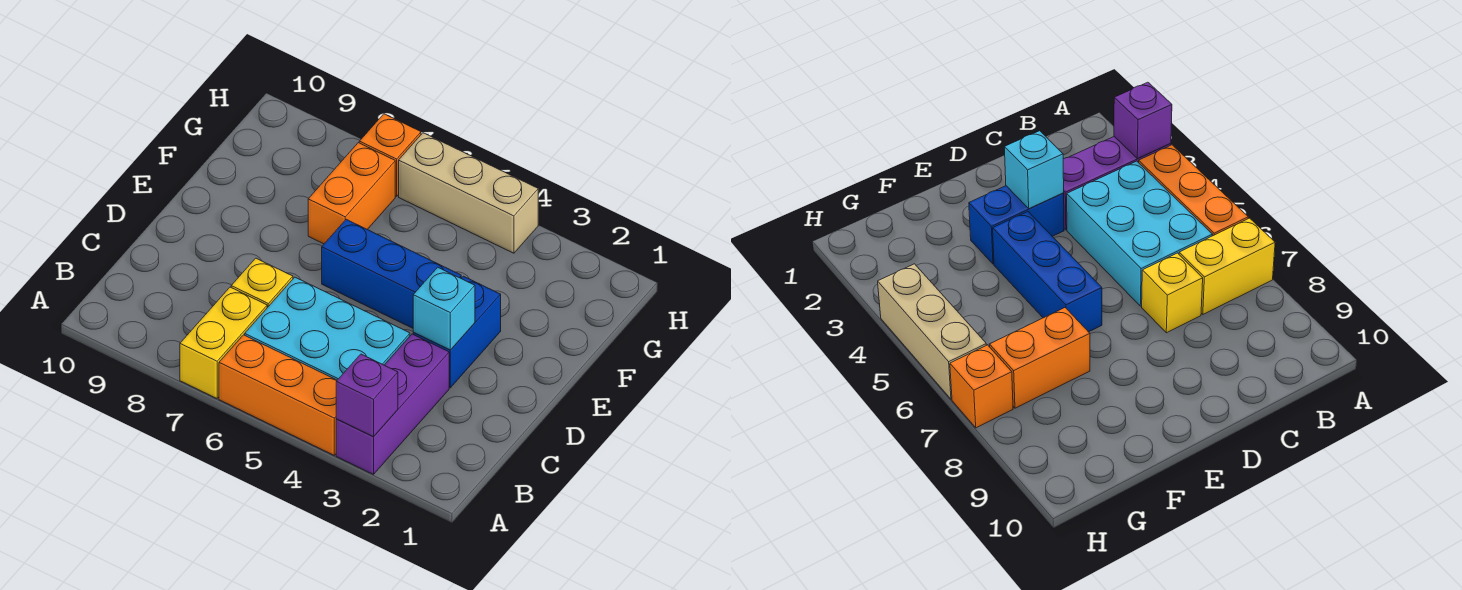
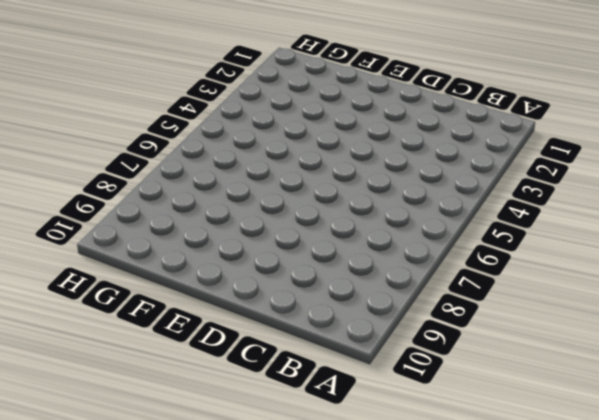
none -> purple brick A3:C3 level 1
none -> orange brick A4:A6 level 1
none -> yellow brick A7:B7 level 1

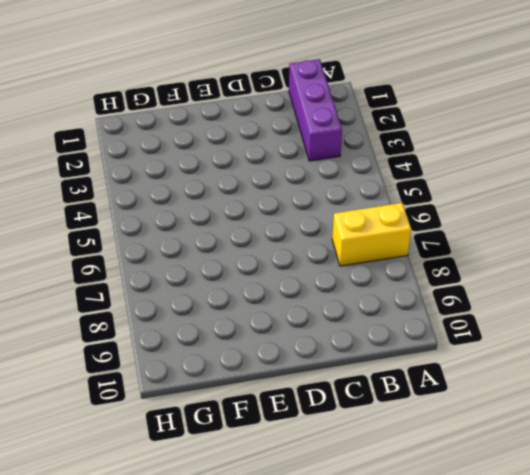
purple brick B1:B3 level 1 -> purple brick A3:C3 level 1
none -> orange brick A4:A6 level 1
none -> cyan brick B4:C6 level 1
none -> yellow brick C7 level 1

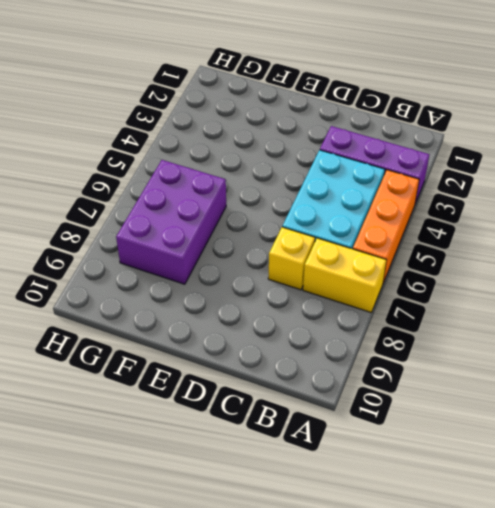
purple brick F6:G8 level 1 -> orange brick F7:G7 level 1
none -> blue brick D3:E3 level 1
none -> blue brick E4:E6 level 1
none -> tan brick H4:H6 level 1

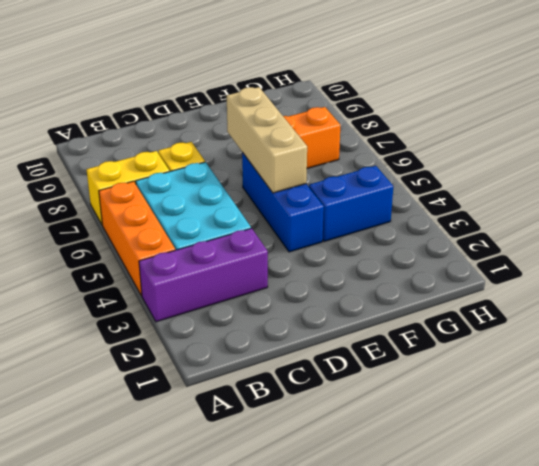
tan brick E5:E7 level 2 -> tan brick H4:H6 level 1
blue brick F4:G4 level 1 -> blue brick D3:E3 level 1
none -> orange brick H7 level 1
none -> purple brick A3 level 2
none -> cyan brick D3 level 2

